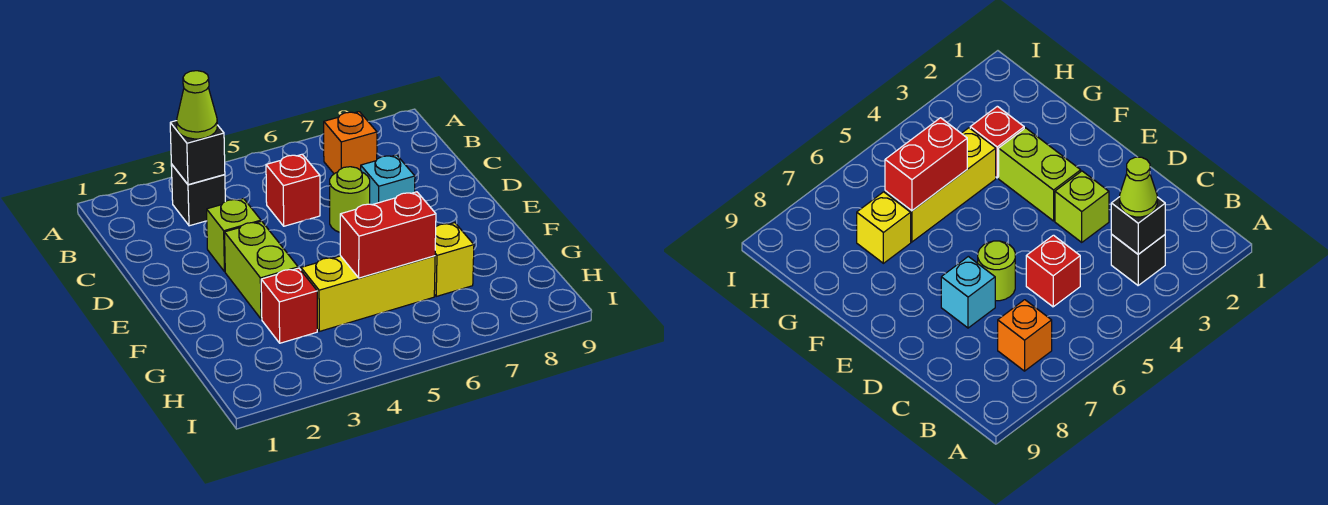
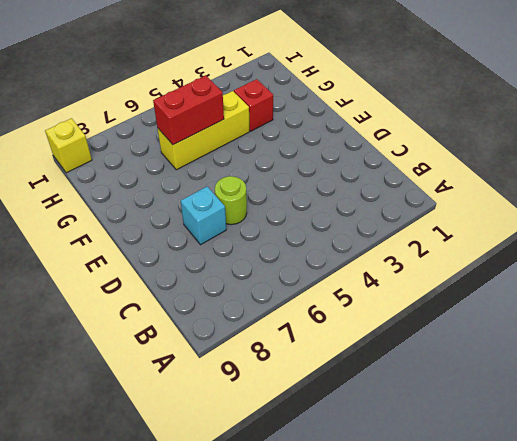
yellow brick I9 level 1 -> yellow brick G7 level 1
none -> black brick B3 level 1
none -> orange brick B7 level 1
none -> red brick C5 level 1

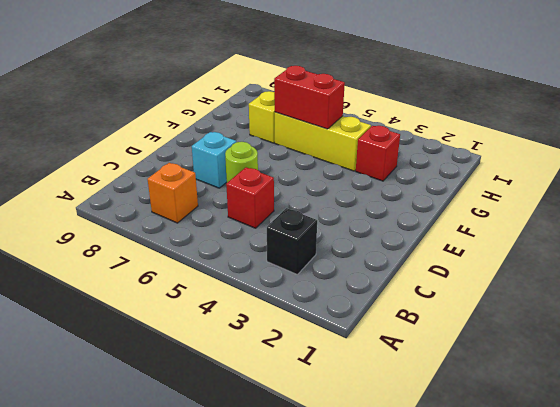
none -> lime brick D3 level 1
none -> lime brick E3:F3 level 1
none -> black brick B3 level 2

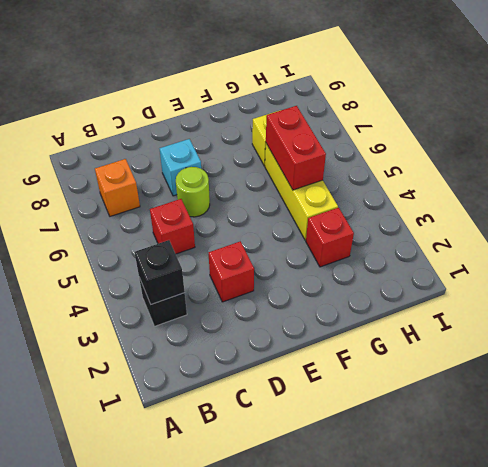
red brick D3 level 1 -> lime brick D3 level 1
none -> lime brick E3:F3 level 1
none -> lime cone B3 level 3

